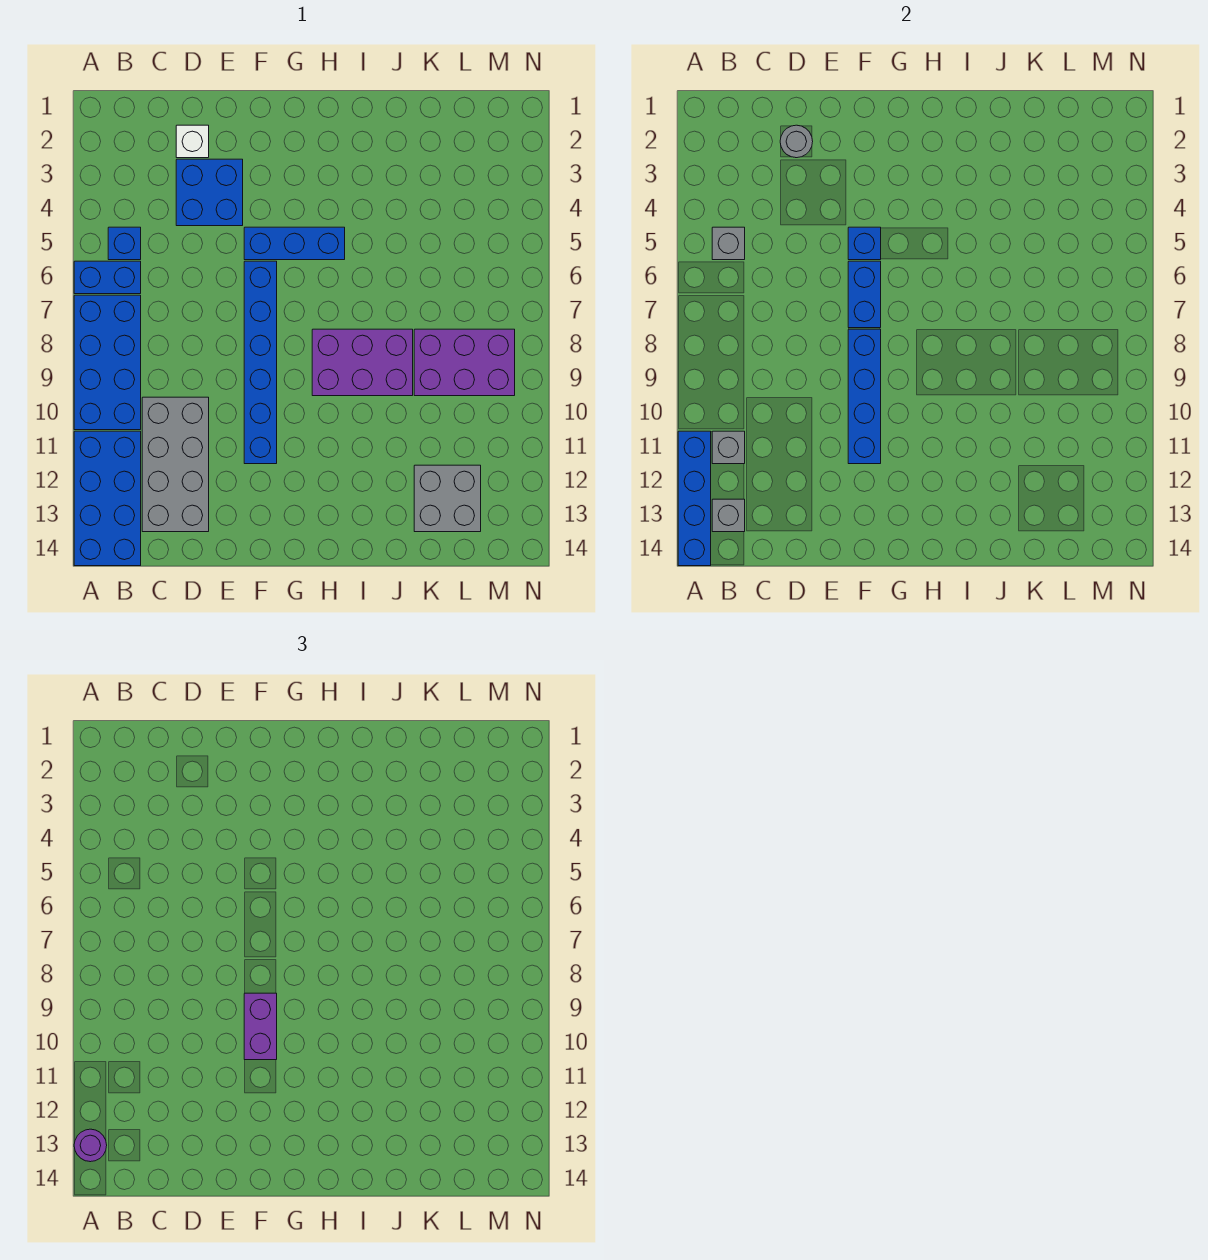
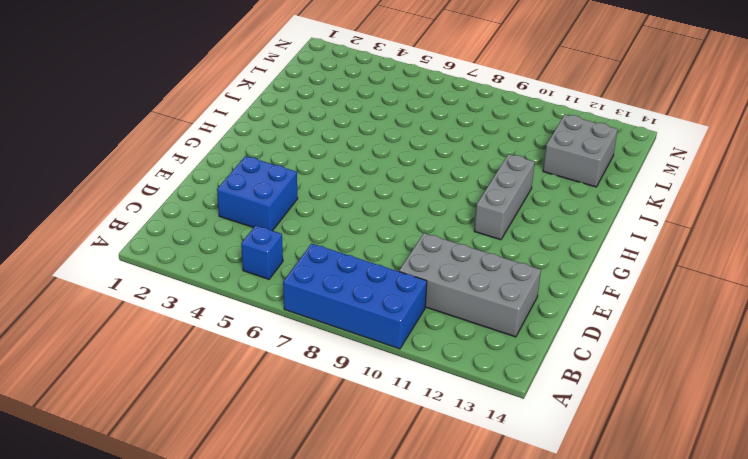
grey brick G11:I11 level 1 -> none
none -> blue brick A6:B6 level 1
none -> blue brick A11:B14 level 1
none -> white brick D2 level 1

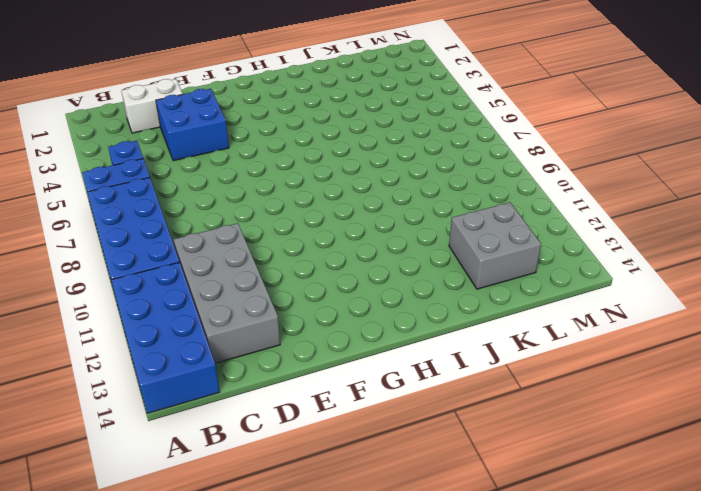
white brick C2:D2 level 1 -> white brick D2 level 1
none -> blue brick F5:H5 level 1
none -> blue brick F6:F11 level 1
none -> purple brick H8:J9 level 1

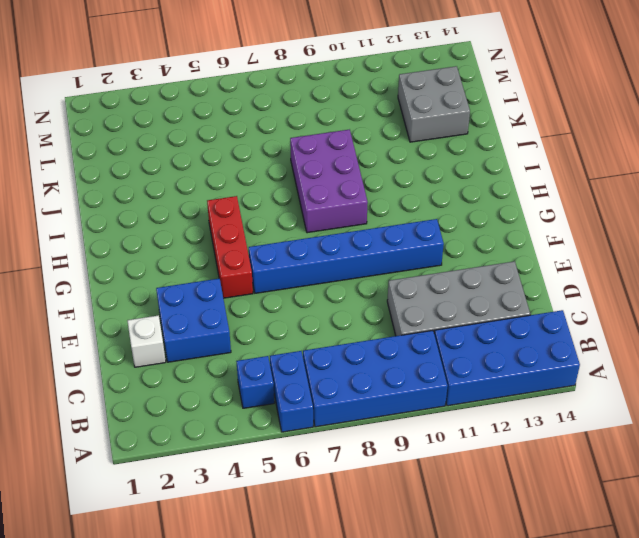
red brick F5:H5 level 1 -> blue brick F5:H5 level 1
none -> purple brick K8:M9 level 1
none -> blue brick A11:A14 level 2
none -> grey brick B5 level 2

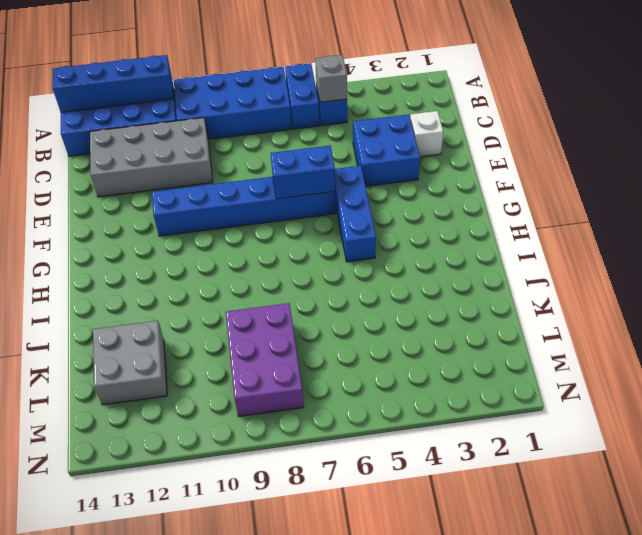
none -> purple brick H8:J9 level 1
none -> grey brick B11 level 2
none -> grey brick B13 level 2

